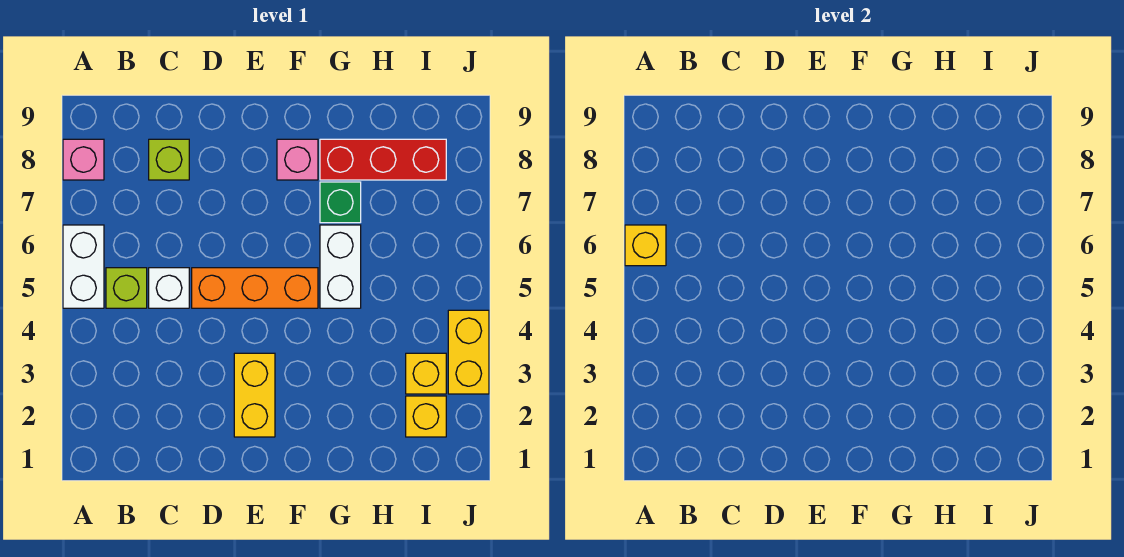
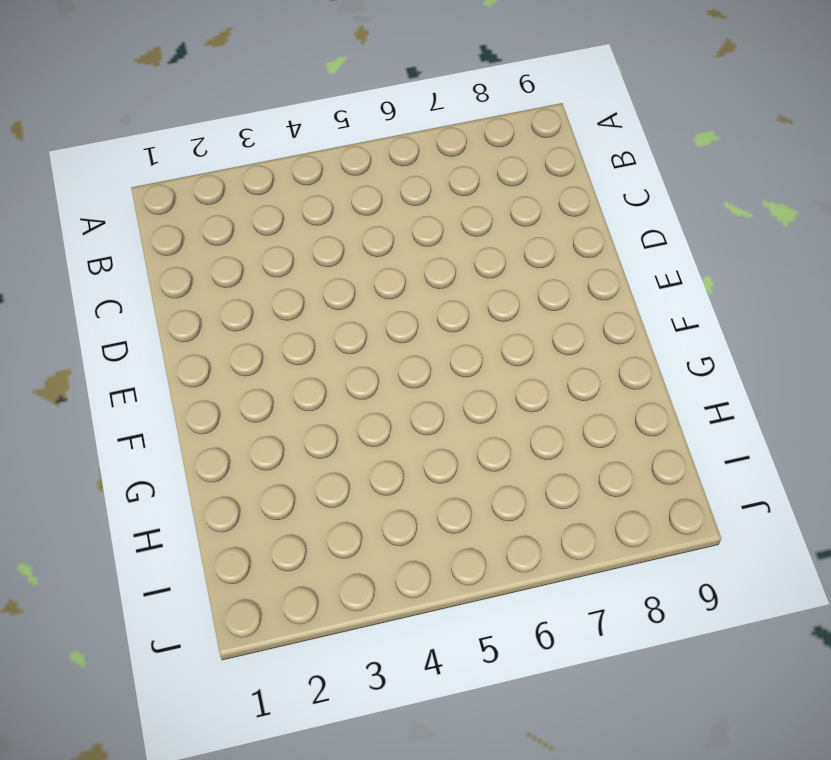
none -> white brick A5:A6 level 1
none -> pink brick A8 level 1
none -> lime brick B5 level 1

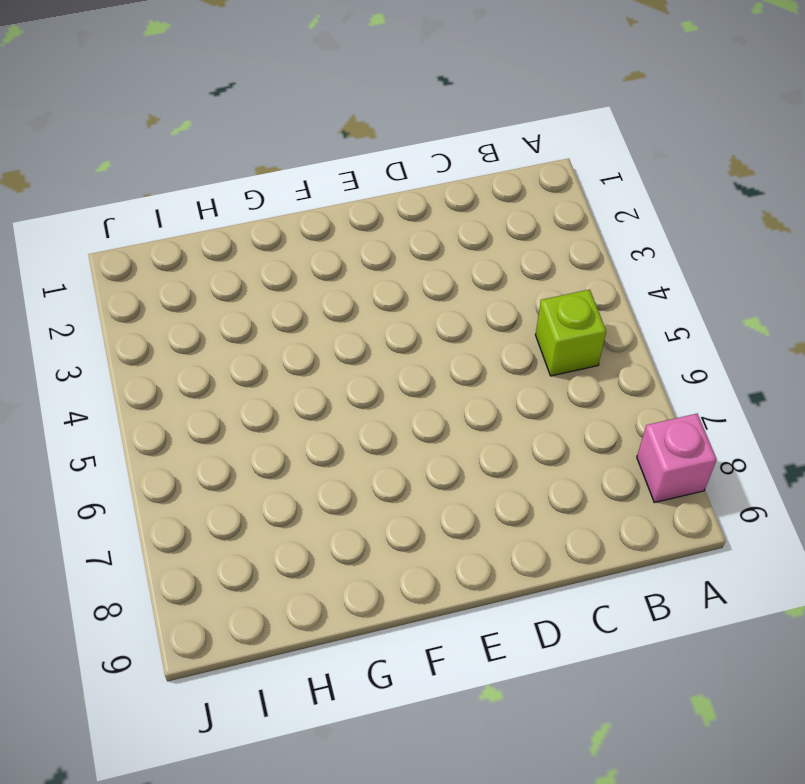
none -> white brick A5:A6 level 1
none -> white brick C5 level 1
none -> lime brick C8 level 1

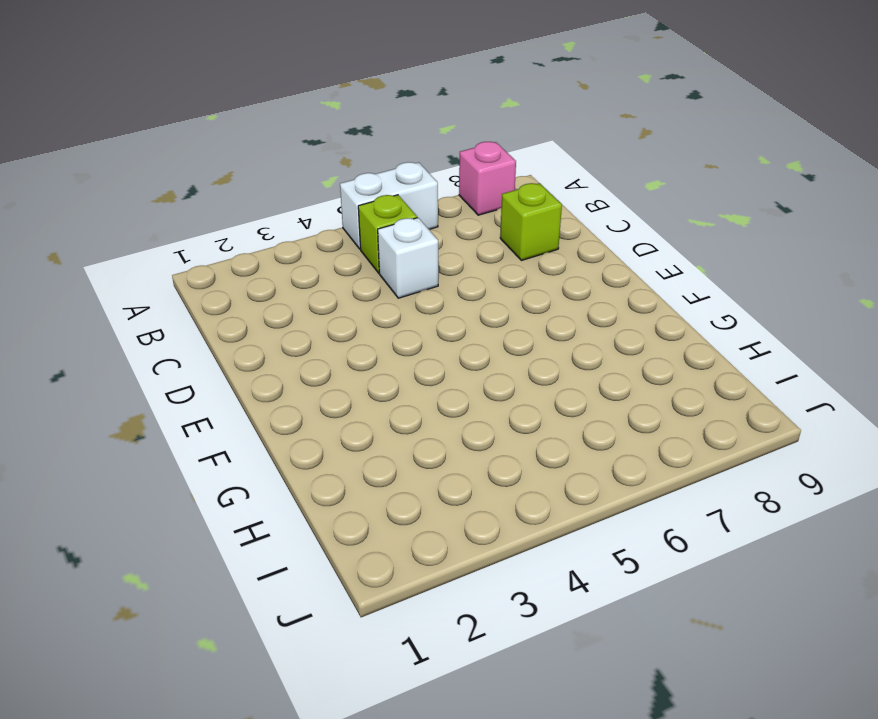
none -> orange brick D5:F5 level 1
none -> yellow brick E2:E3 level 1
none -> pink brick F8 level 1

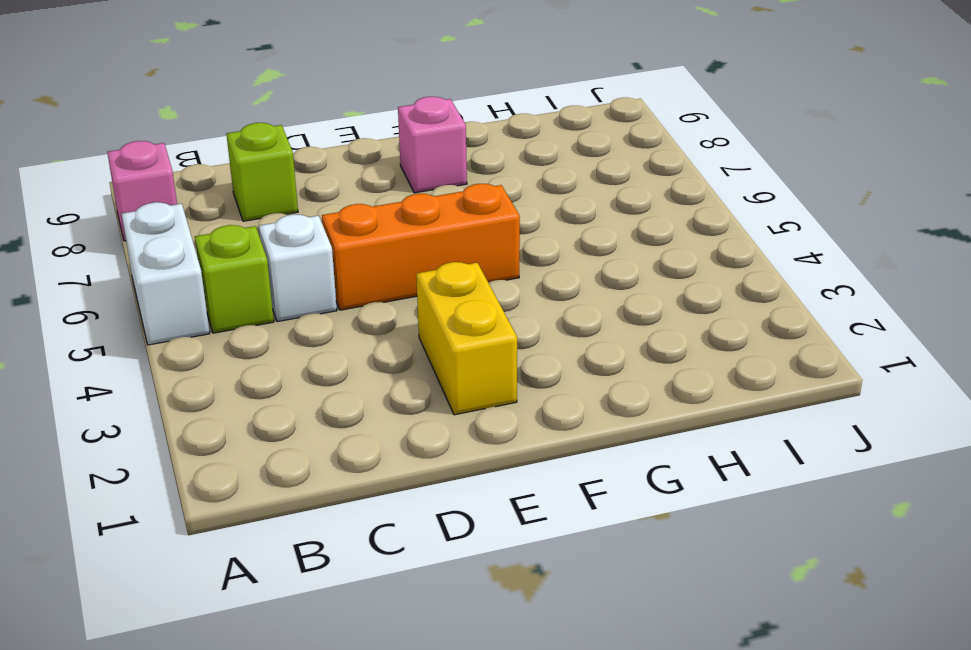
none -> white brick G5:G6 level 1
none -> green brick G7 level 1
none -> red brick G8:I8 level 1

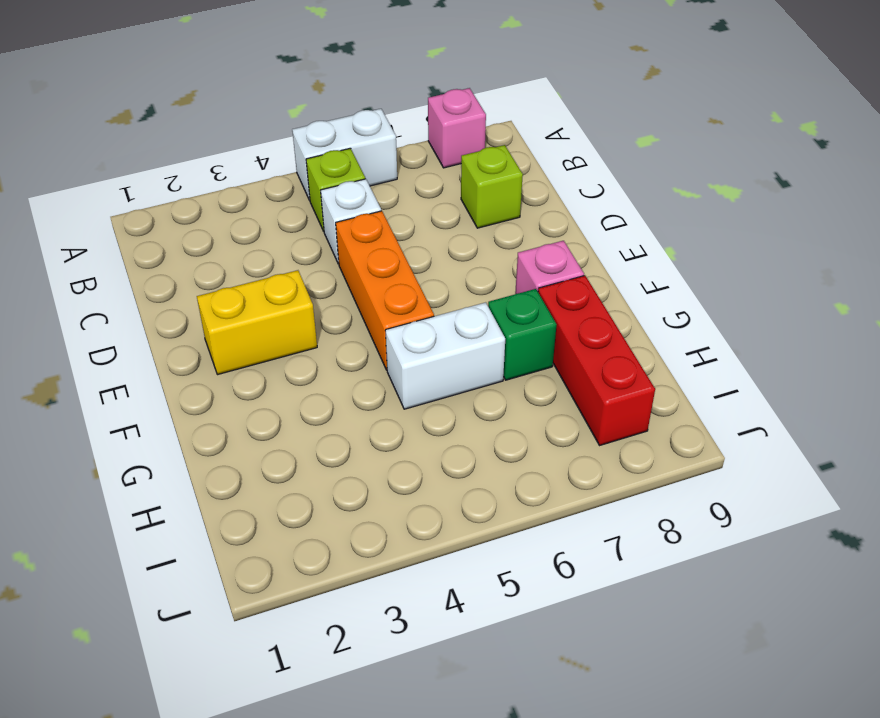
none -> yellow brick I2 level 1
none -> yellow brick I3 level 1
none -> yellow brick J3:J4 level 1

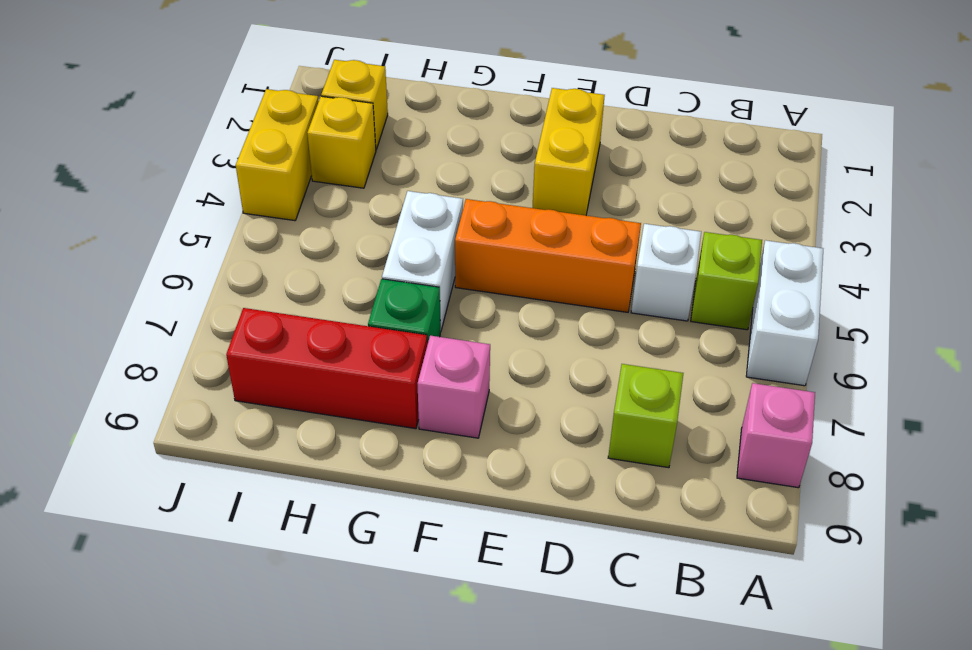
none -> yellow brick A6 level 2

